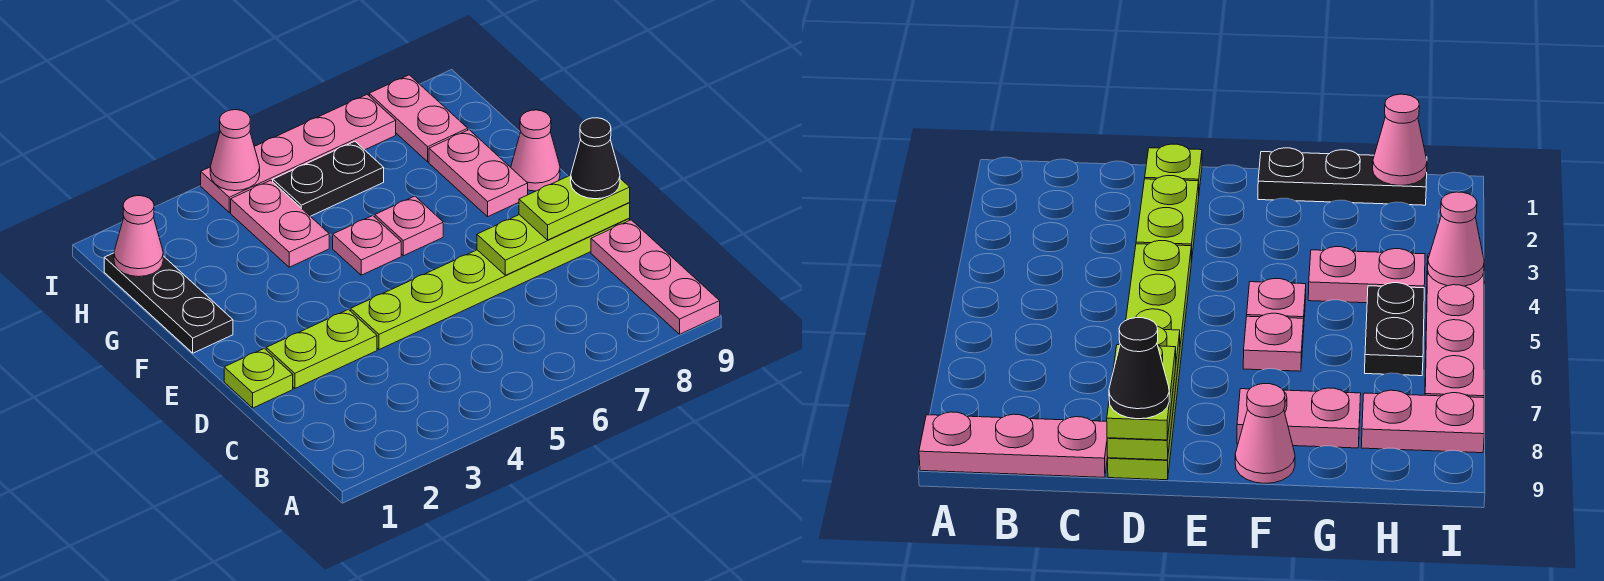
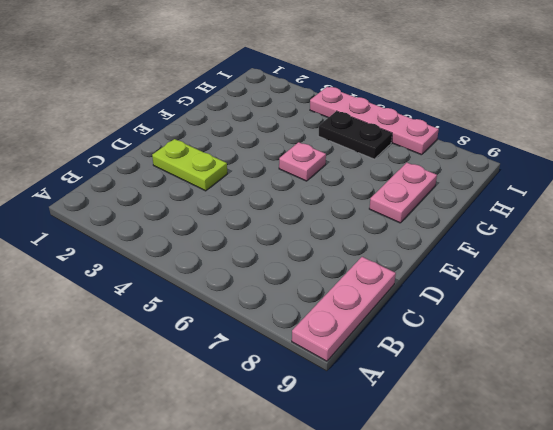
none -> lime plate D1 level 1
none -> lime plate D4:D9 level 1
none -> black plate F1:H1 level 1

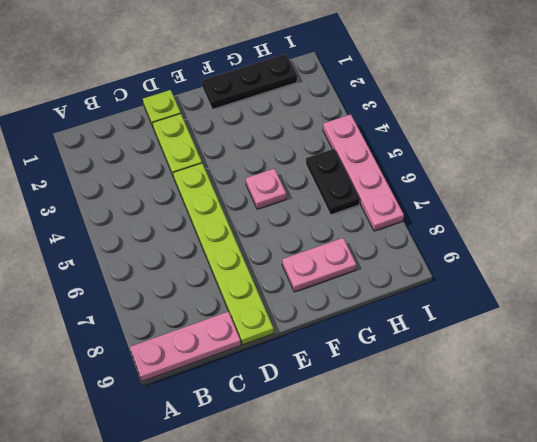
none -> pink plate F6 level 1
none -> pink cone F9 level 1
none -> pink plate G4:H4 level 1

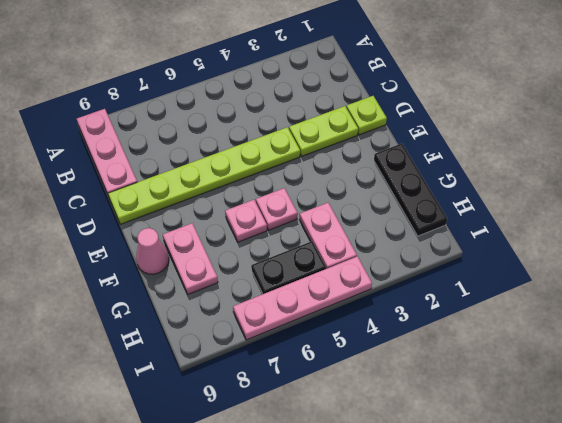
none -> pink plate H8:I8 level 1
none -> lime plate D7:D9 level 2
none -> pink cone H1 level 2

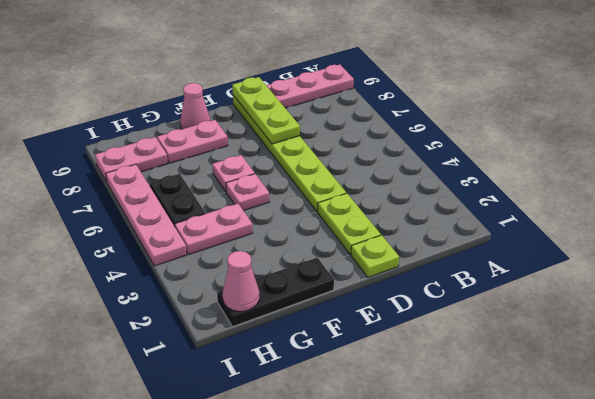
none -> pink cone I4 level 2
none -> lime plate D8:D9 level 3
none -> black cone D9 level 4

